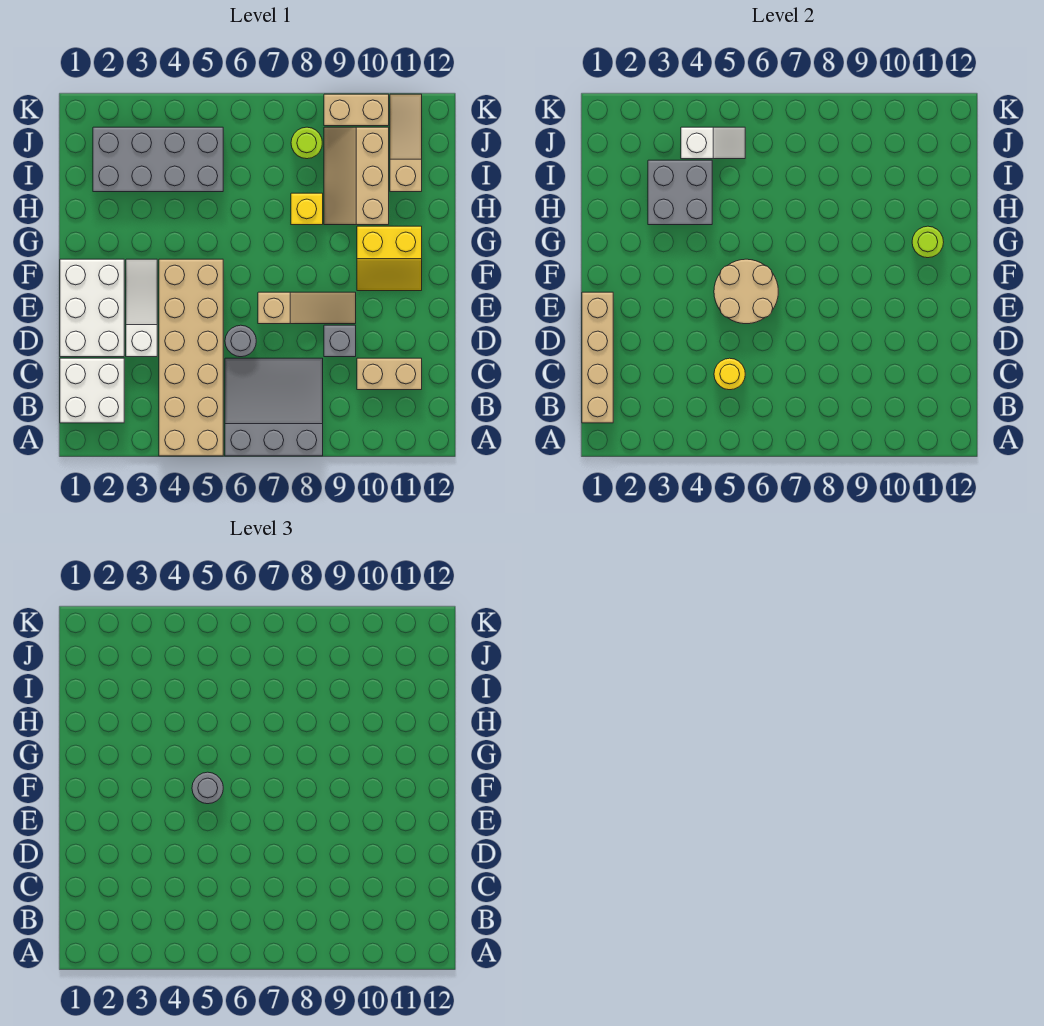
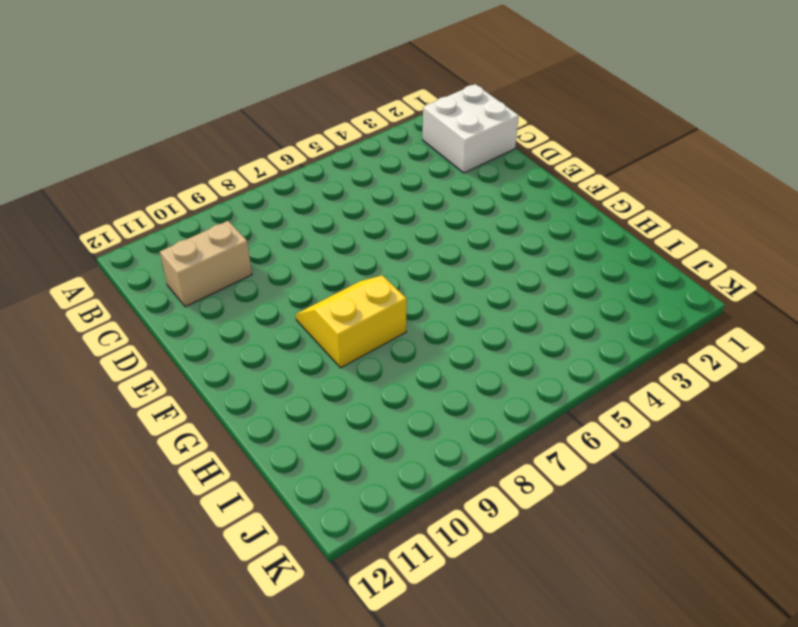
yellow slope F8:G9 level 1 top G -> yellow slope F10:G11 level 1 top G
none -> tan brick A4:F5 level 1
none -> grey slope A6:C8 level 1 top A
none -> white brick D1:F2 level 1

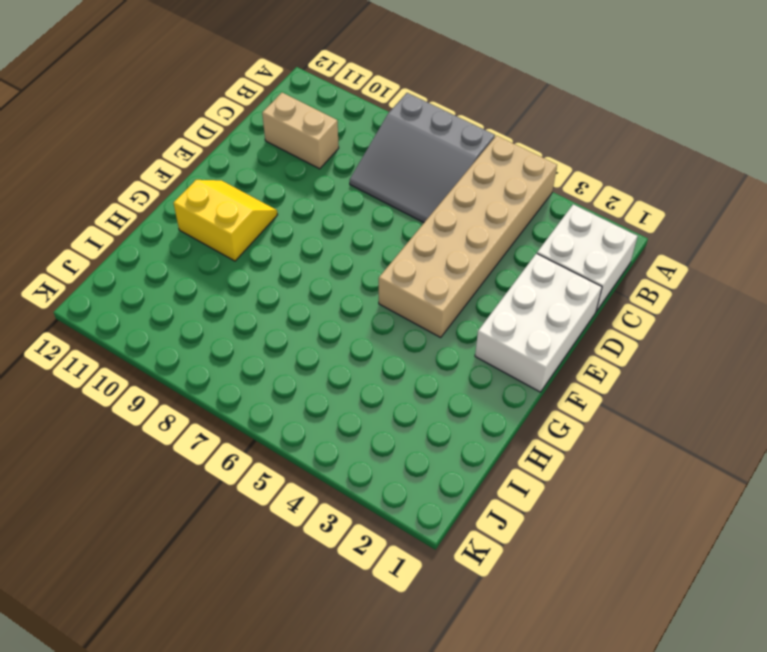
none -> white slope D3:F3 level 1 top D
none -> grey round brick D6 level 1
none -> grey brick D9 level 1

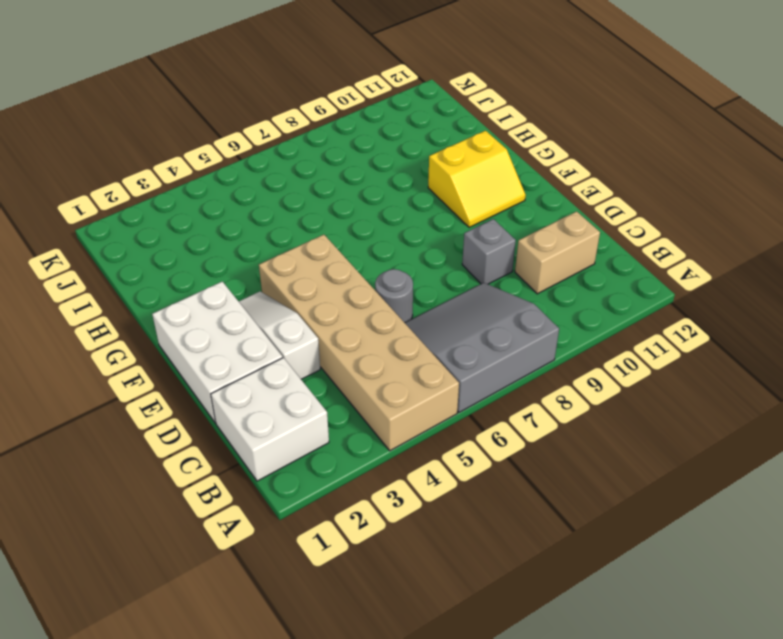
none -> tan slope E7:E9 level 1 top 7
none -> yellow brick H8 level 1
none -> tan slope H9:J10 level 1 top 10

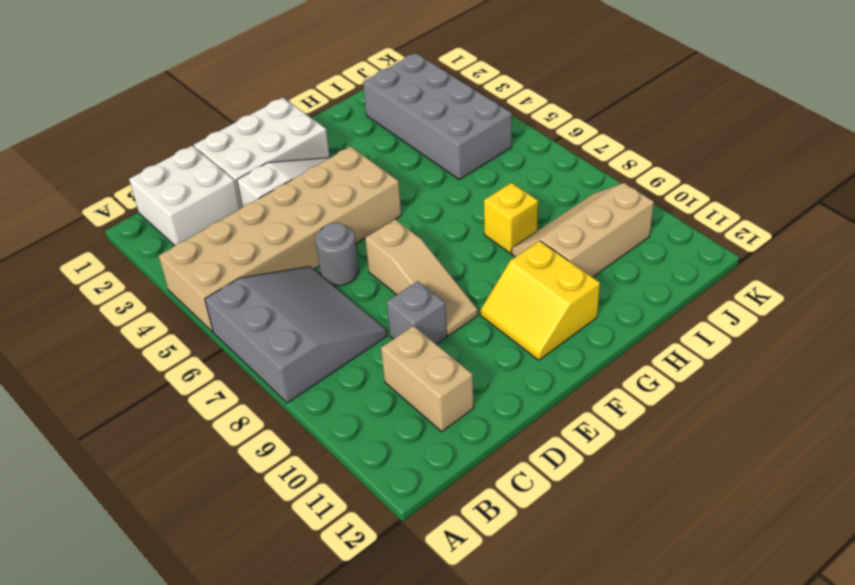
none -> tan slope I11:K11 level 1 top I
none -> lime round brick J8 level 1
none -> tan brick K9:K10 level 1

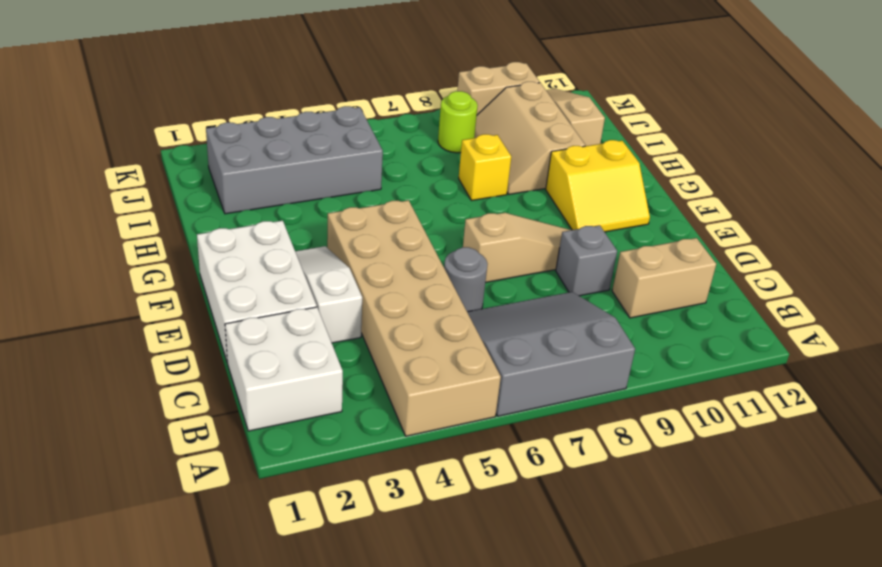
none -> tan brick B1:E1 level 2
none -> yellow round brick C5 level 2
none -> tan round brick E5:F6 level 2

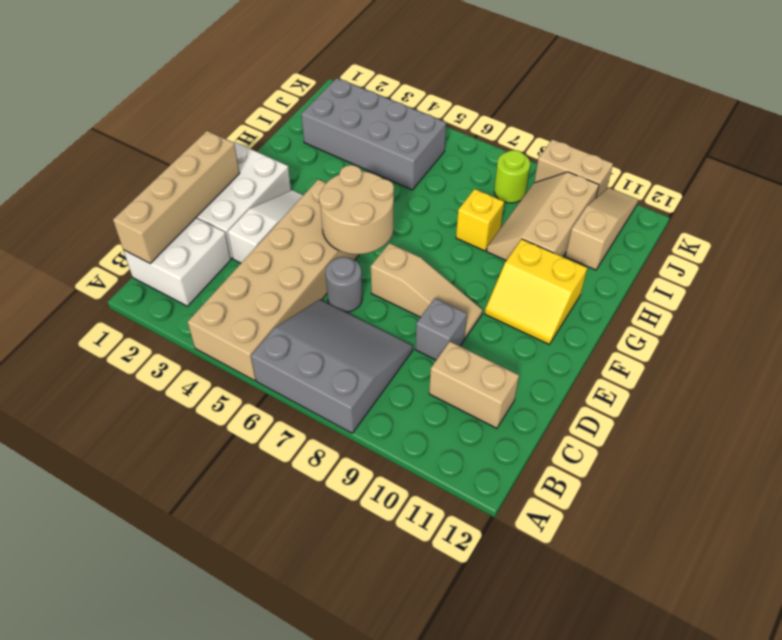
none -> yellow round brick C5 level 2
none -> lime round brick G11 level 2
none -> grey brick H3:I4 level 2

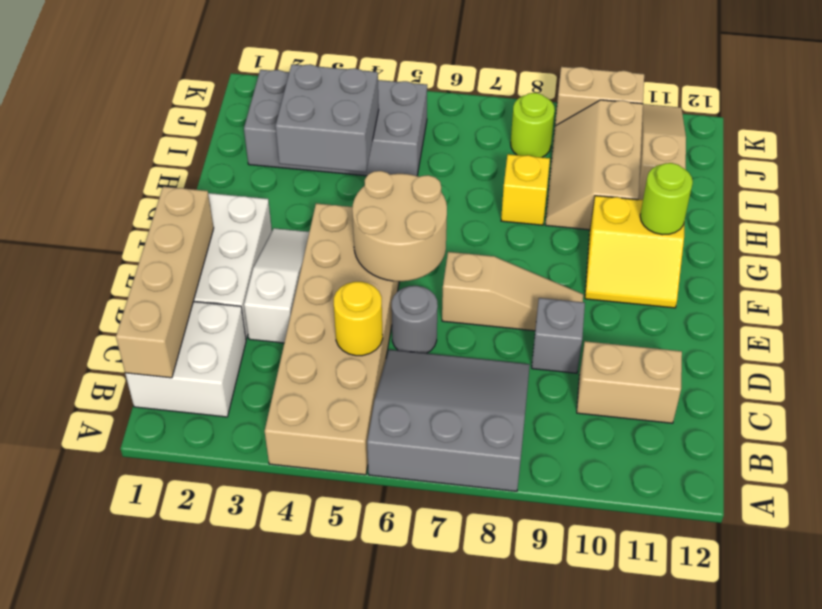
none -> white slope J4:J5 level 2 top 4
none -> grey round brick F5 level 3

